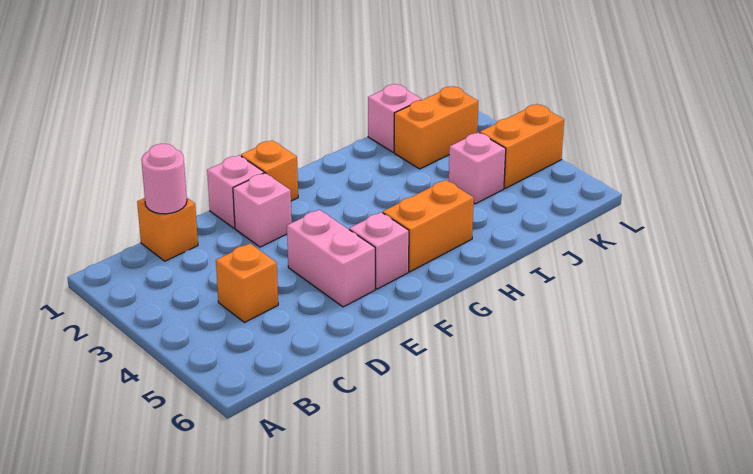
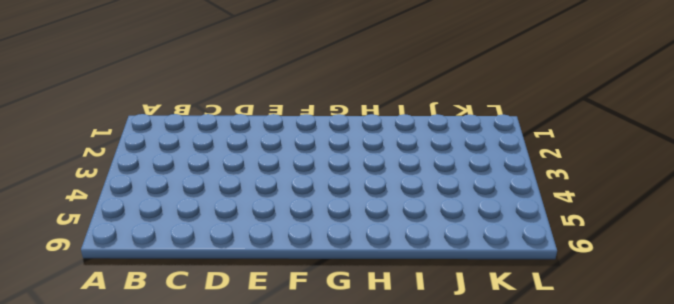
none -> orange brick C1 level 1
none -> orange brick C4 level 1
none -> pink brick E1 level 1

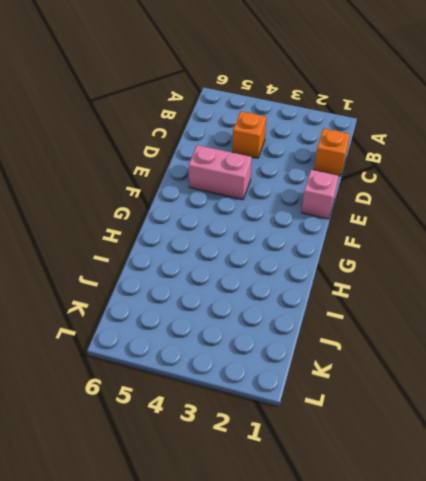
none -> pink brick E2 level 1
none -> orange brick F1 level 1
none -> pink brick F5 level 1

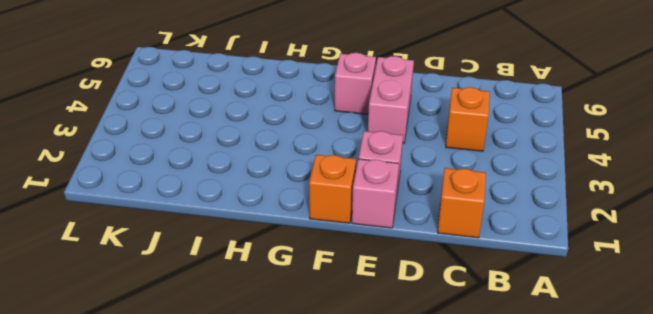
none -> orange brick G5:H5 level 1
none -> pink brick J1 level 1
none -> orange brick J2:K2 level 1

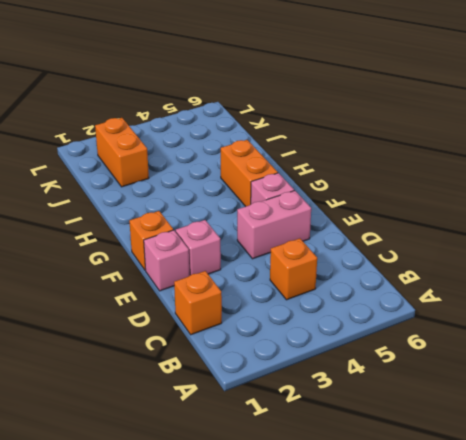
none -> pink brick J1 level 1
none -> pink brick J4 level 1
none -> orange brick K4:L4 level 1

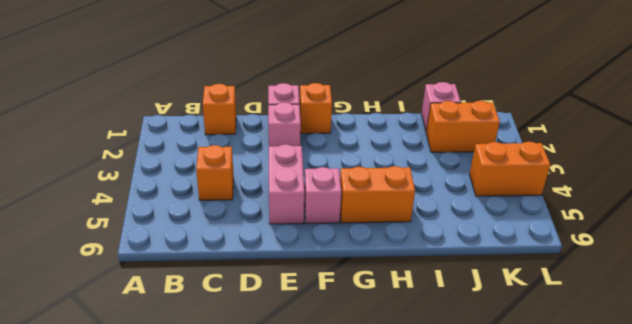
none -> pink brick J4 level 1
none -> pink round brick C1 level 2

